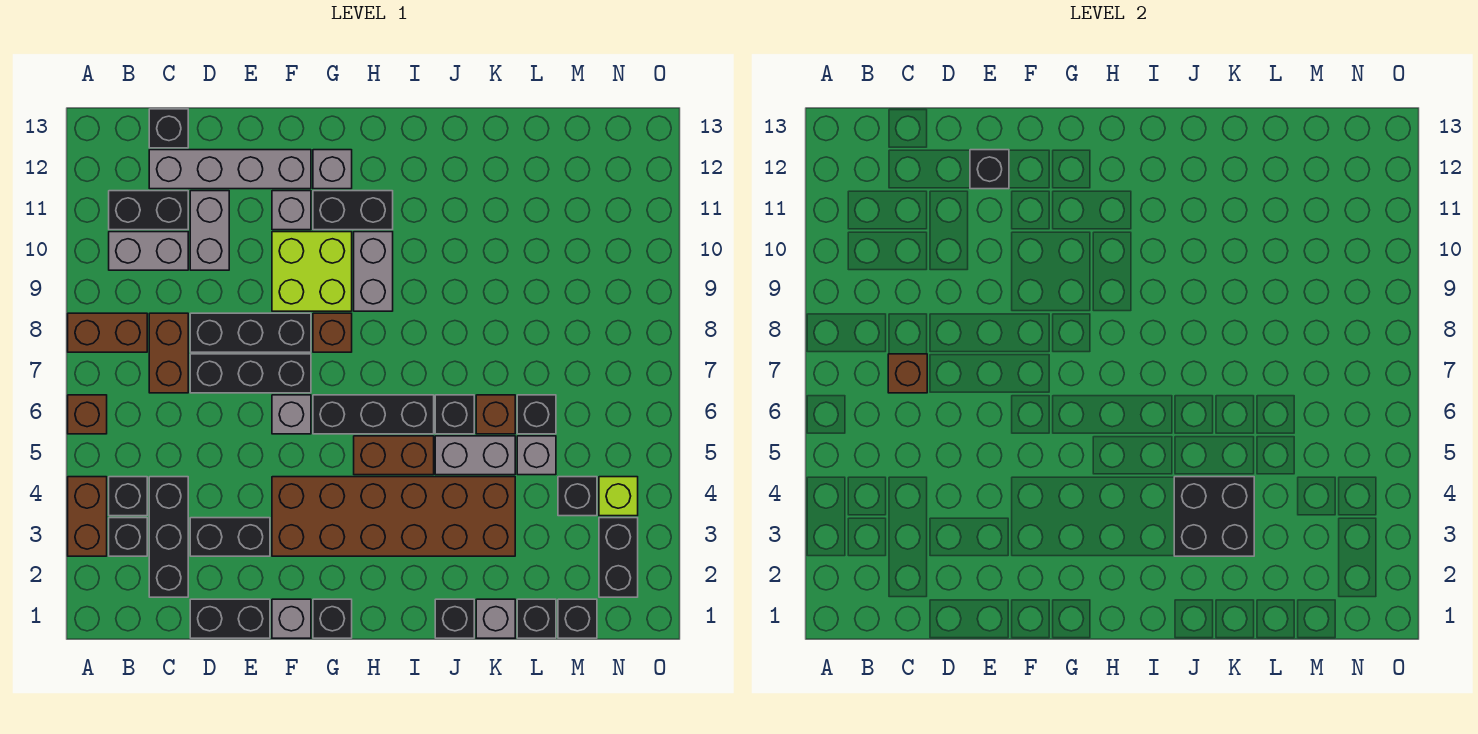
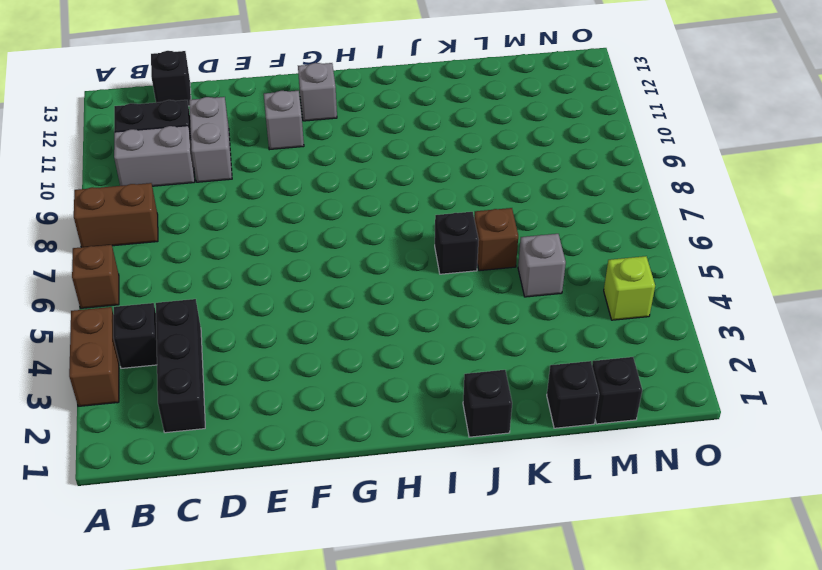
none -> black brick B3 level 1
none -> brown brick C7:C8 level 1
none -> grey brick C12:F12 level 1
none -> black brick D1:E1 level 1

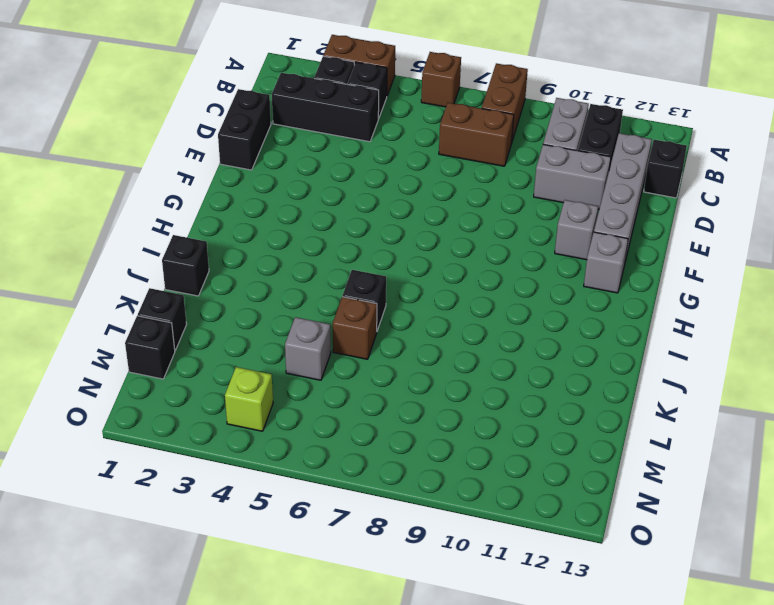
none -> black brick D3:E3 level 1
none -> black brick D7:F7 level 1
none -> black brick D8:F8 level 1
none -> grey brick F1 level 1

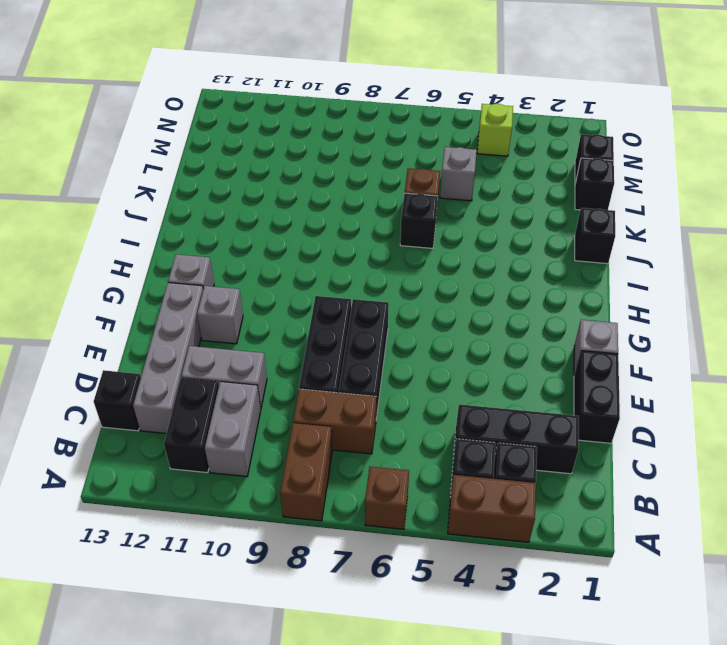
none -> black brick D3:E3 level 1
none -> brown brick F3:K4 level 1
none -> grey brick F6 level 1
none -> lime brick F9:G10 level 1

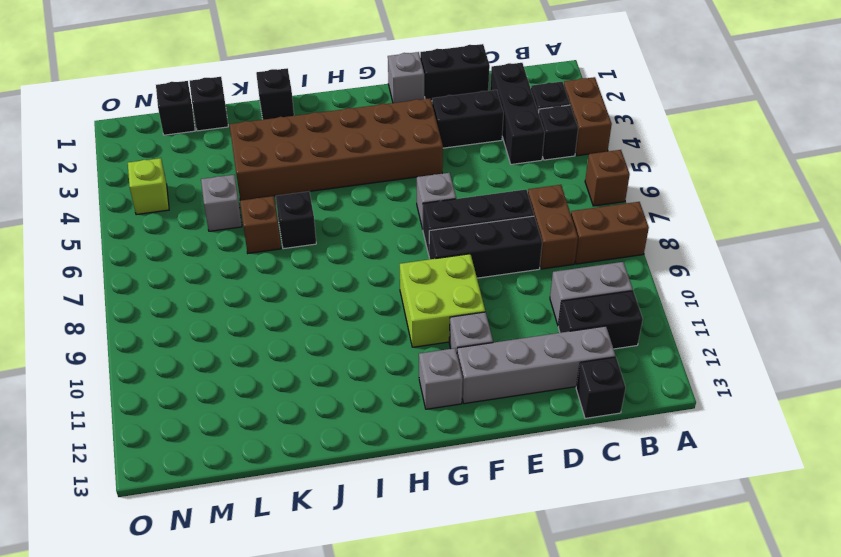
none -> grey brick D10:D11 level 1
none -> black brick G1 level 1
none -> black brick G6:I6 level 1
none -> brown brick G8 level 1

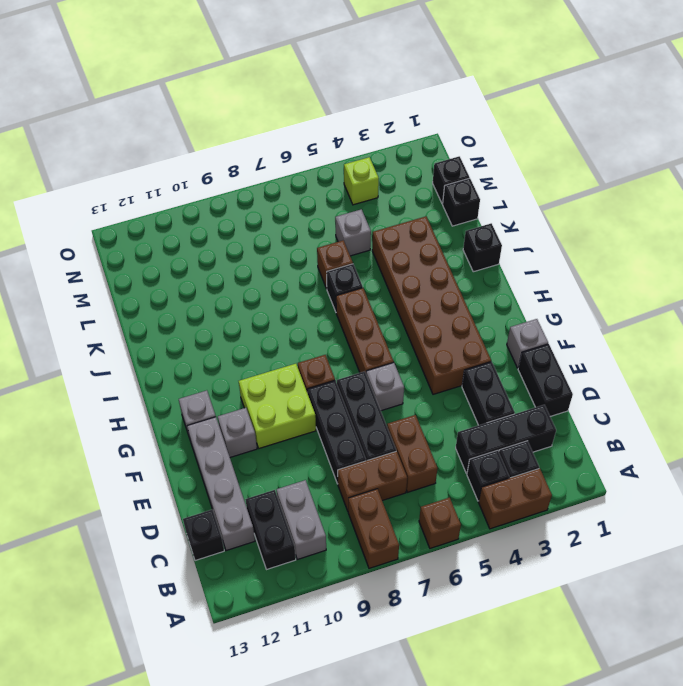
brown brick C6:D6 level 1 -> brown brick H5:I5 level 1
brown brick G6:I6 level 1 -> black brick G6:I6 level 1
none -> grey brick D10:D11 level 1
none -> black brick G1 level 1
none -> black brick G11:H11 level 1
none -> grey brick H9:H10 level 1

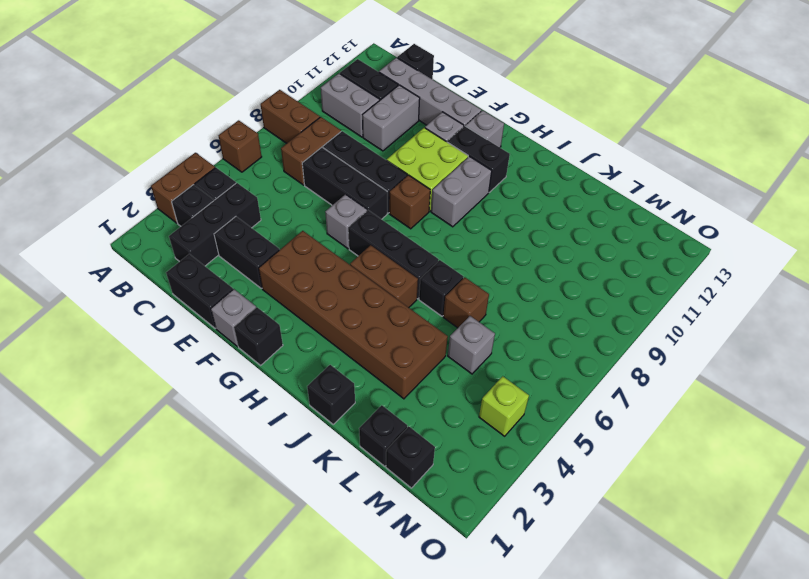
none -> grey brick J5:K5 level 1
none -> grey brick K1 level 1
none -> black brick L6 level 1
none -> black brick M4 level 1

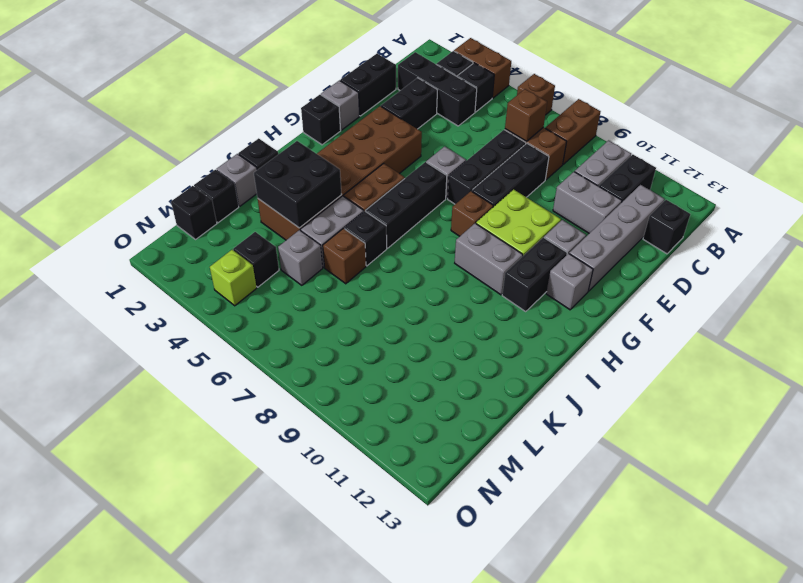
none -> black brick L6 level 1
none -> black brick N2:N3 level 1
none -> black brick E12 level 2

